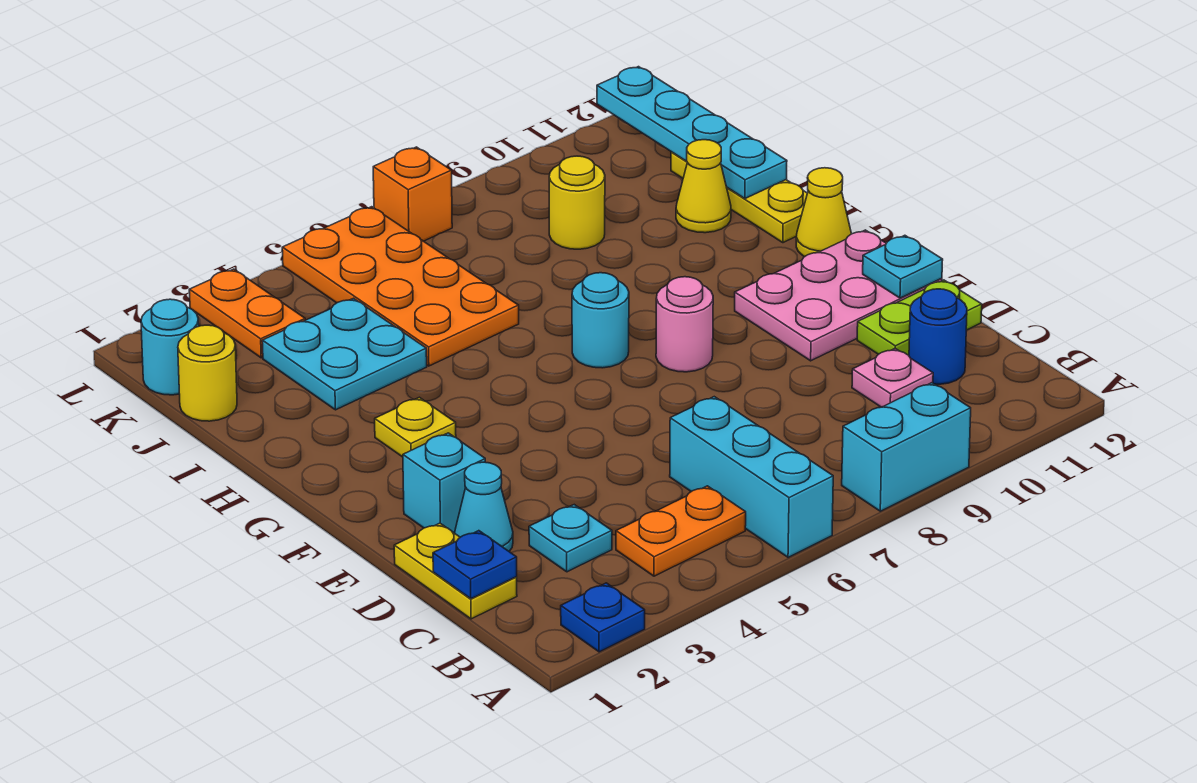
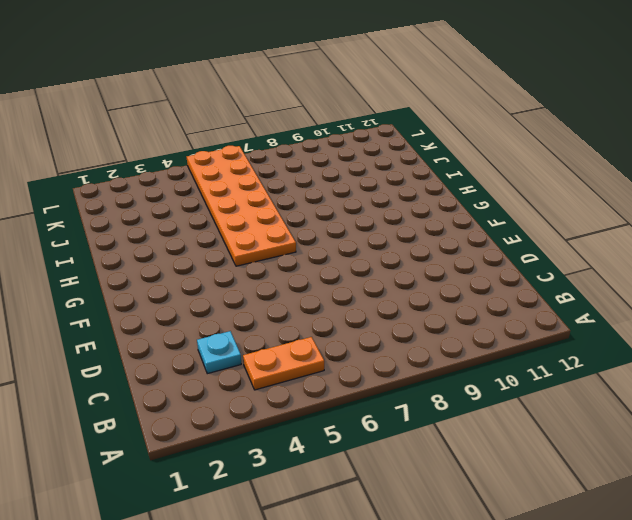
orange plate G5:L6 level 1 -> orange plate I5:L6 level 1
none -> blue plate A2 level 1
none -> cyan brick A6:C6 level 1
none -> cyan brick A8:A9 level 1

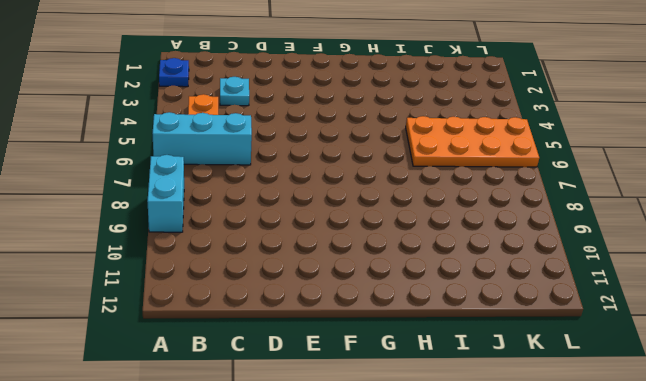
none -> yellow plate C1:D1 level 1
none -> pink plate C10 level 1
none -> blue round brick C11 level 1

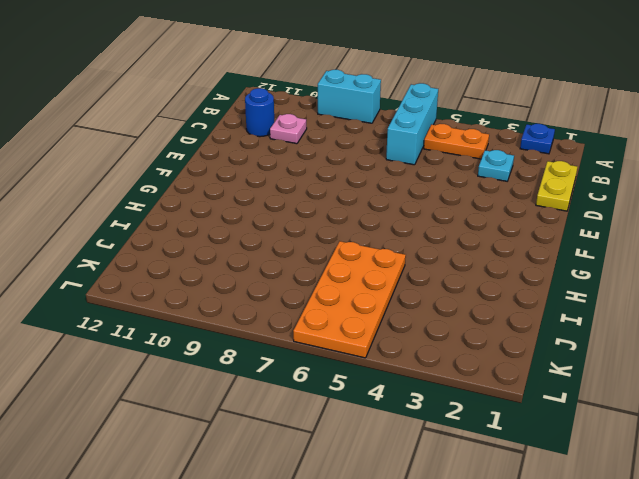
none -> cyan cone D2 level 1
none -> lime plate D11:D12 level 1
none -> cyan brick E2 level 1

